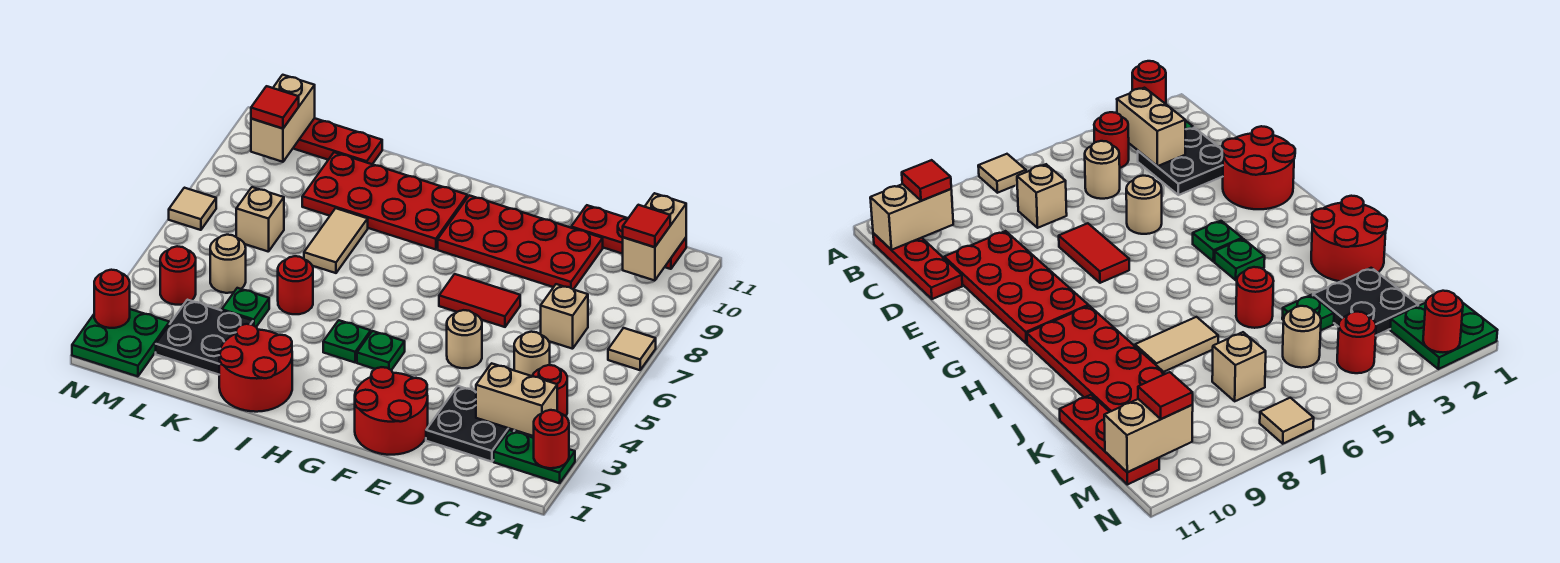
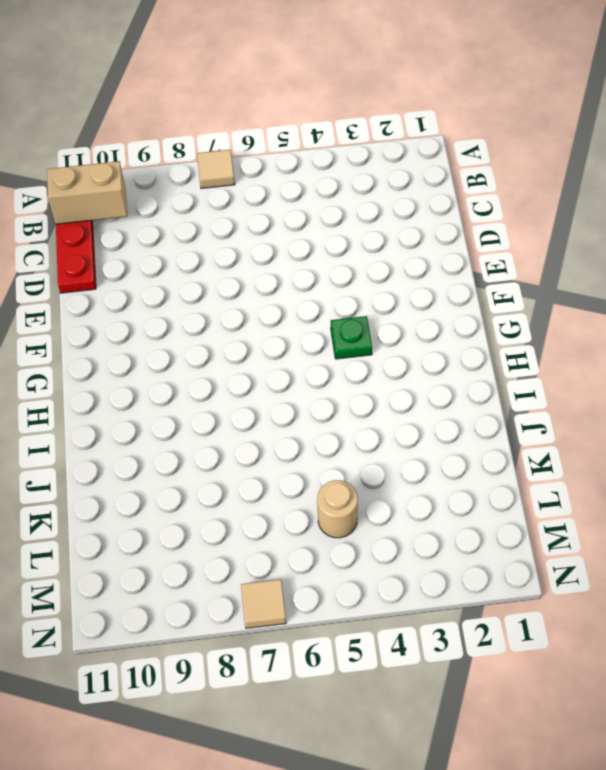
none -> green plate A2:B2 level 1
none -> red round brick B4 level 1
none -> black plate C2:D3 level 1
none -> tan round brick C5 level 1

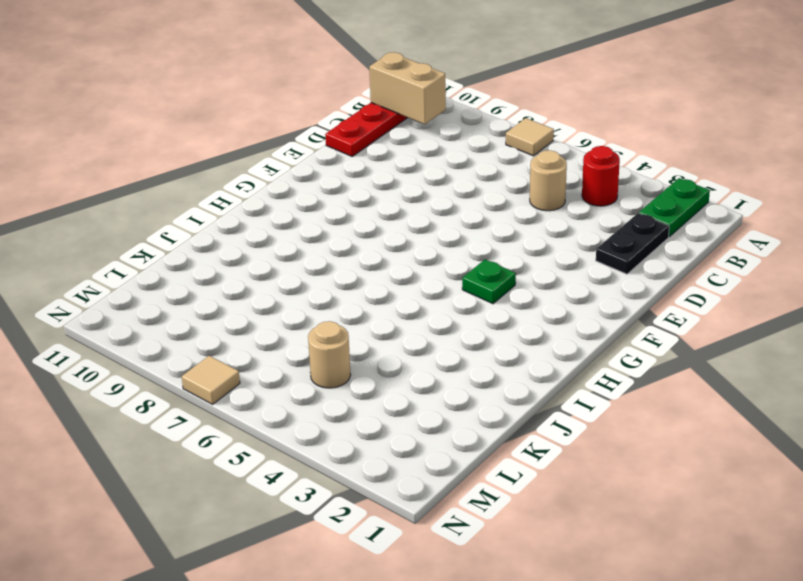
black plate C2:D2 level 1 -> black plate C2:D3 level 1
none -> tan brick C7 level 1
none -> red plate D9:G10 level 1
none -> red round brick E1:F2 level 1
none -> tan round brick E5 level 1

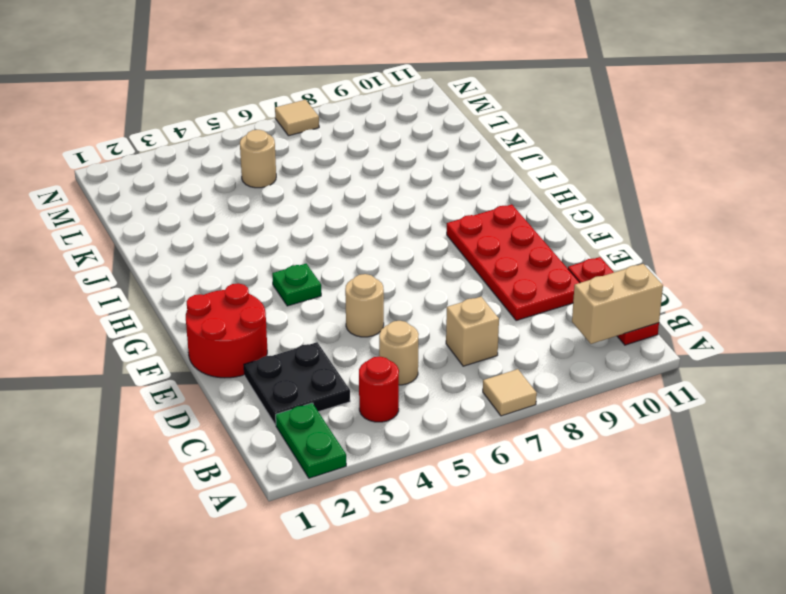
none -> red tile E7:F7 level 1
none -> green plate H4 level 1
none -> red plate H9:K10 level 1
none -> red round brick I1:J2 level 1

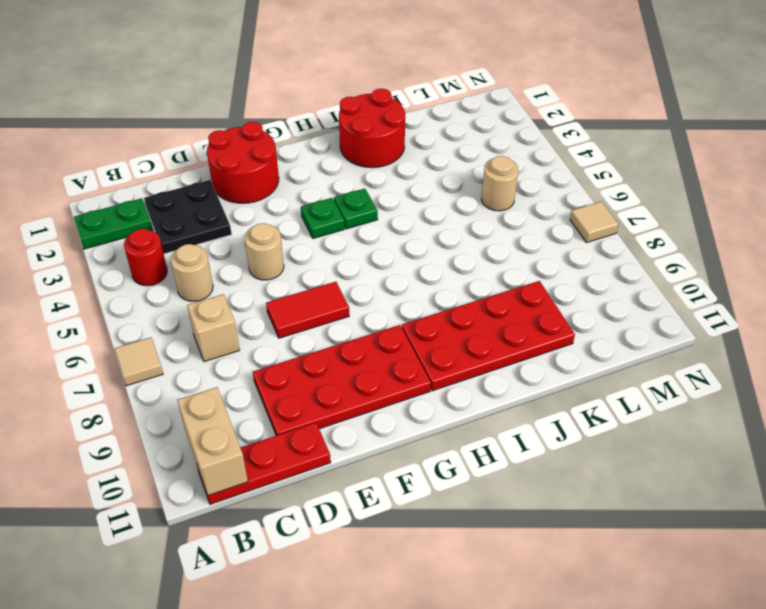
none -> red round brick J5 level 1
none -> tan tile J7:J8 level 1
none -> black plate K2:L3 level 1
none -> green plate K4 level 1

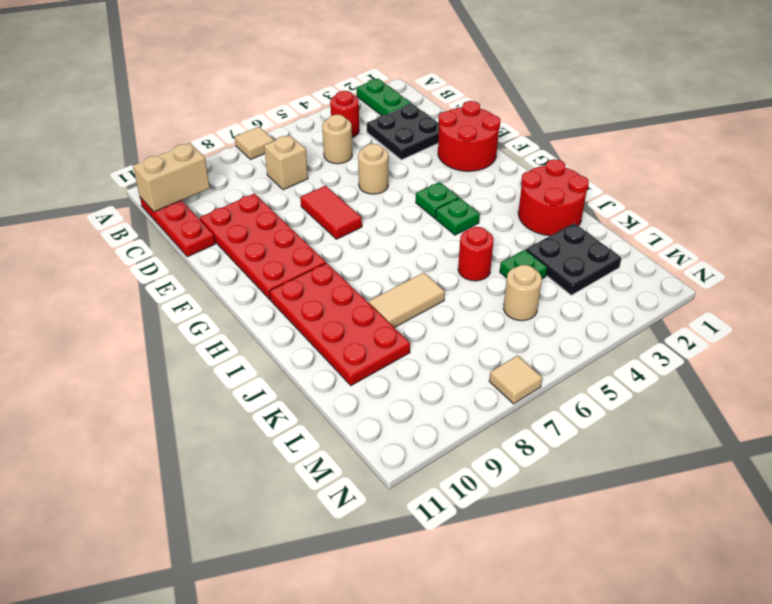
none -> red plate K11:M11 level 1
none -> tan brick L7 level 1
none -> green plate M1:N2 level 1
none -> red round brick M4 level 1

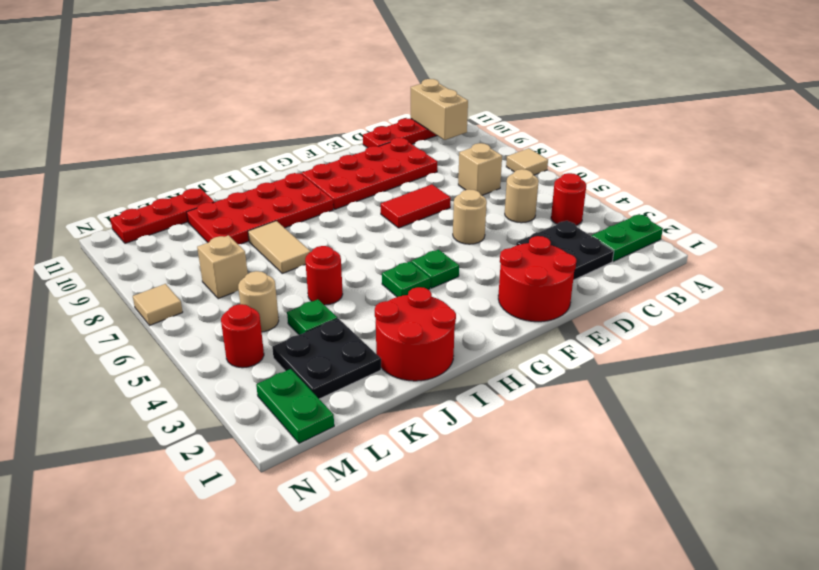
green plate M1:M2 level 1 -> green plate M1:N2 level 1
none -> red round brick A2 level 2
none -> tan brick B3:C3 level 2
none -> tan brick M10:M11 level 2
none -> red round brick N2 level 2

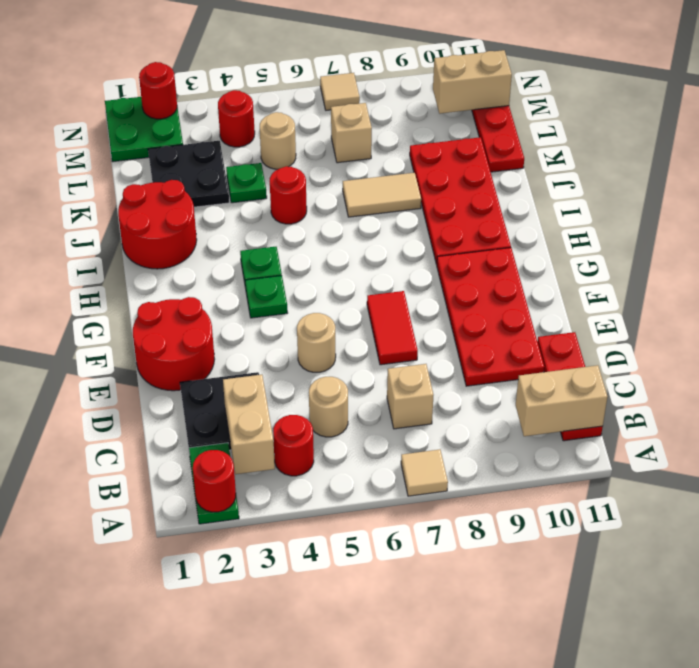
none -> red tile B10 level 3
none -> red tile M10 level 3

